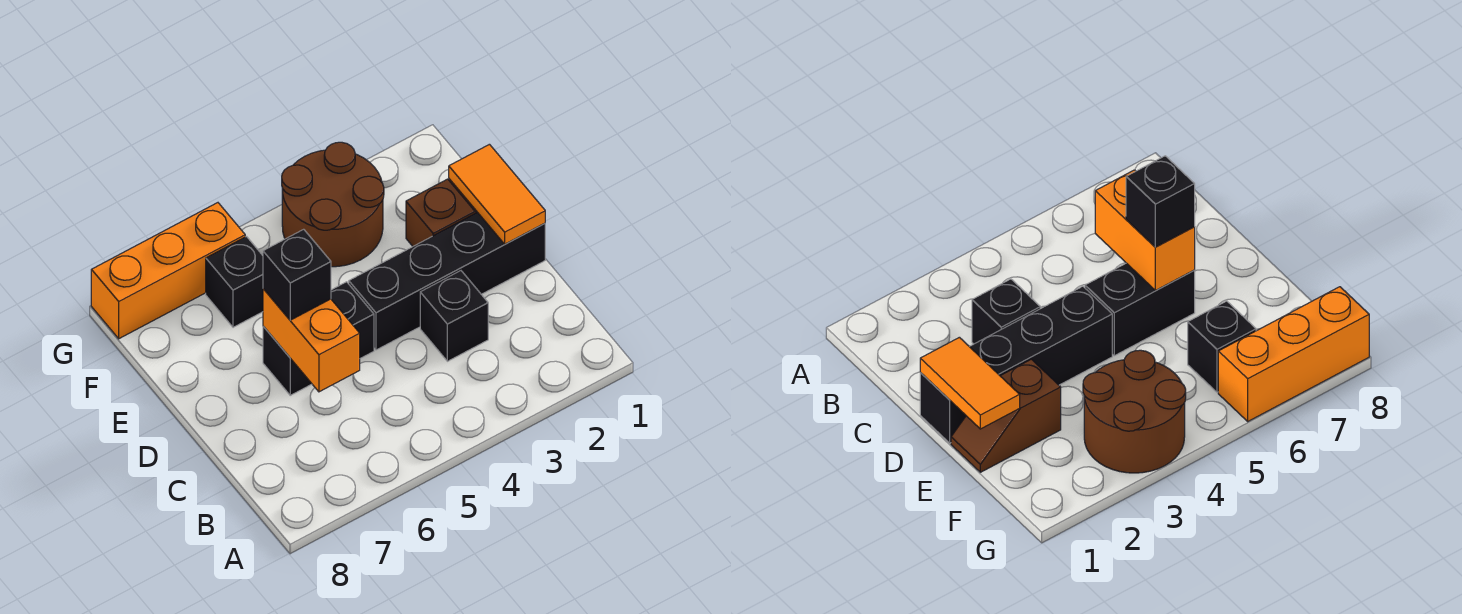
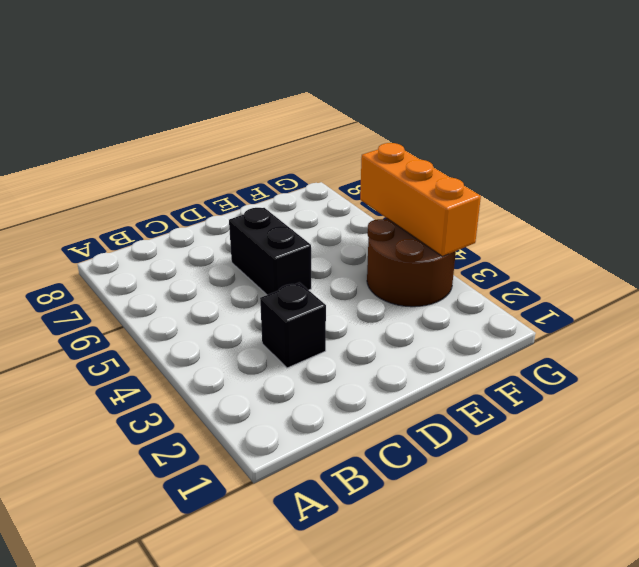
orange brick G3:G5 level 2 -> orange brick G6:G8 level 1
none -> black brick D1:D4 level 1
none -> brown slope E1:E2 level 1 top 2

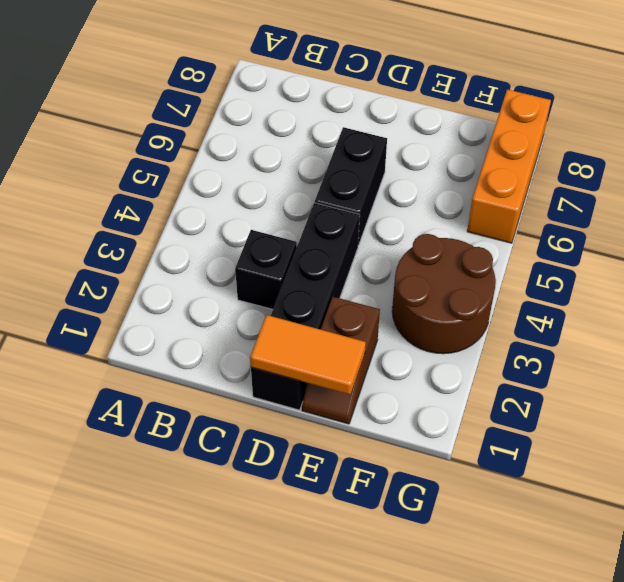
none -> black brick F6 level 1
none -> orange brick C6:D6 level 2

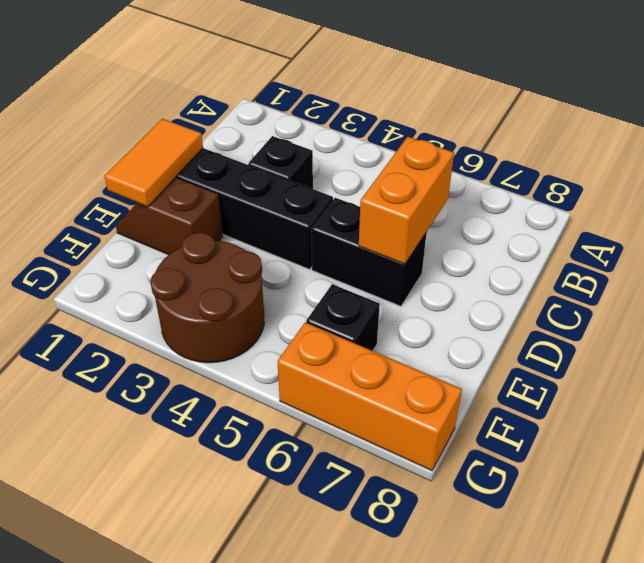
none -> black brick D6 level 3

